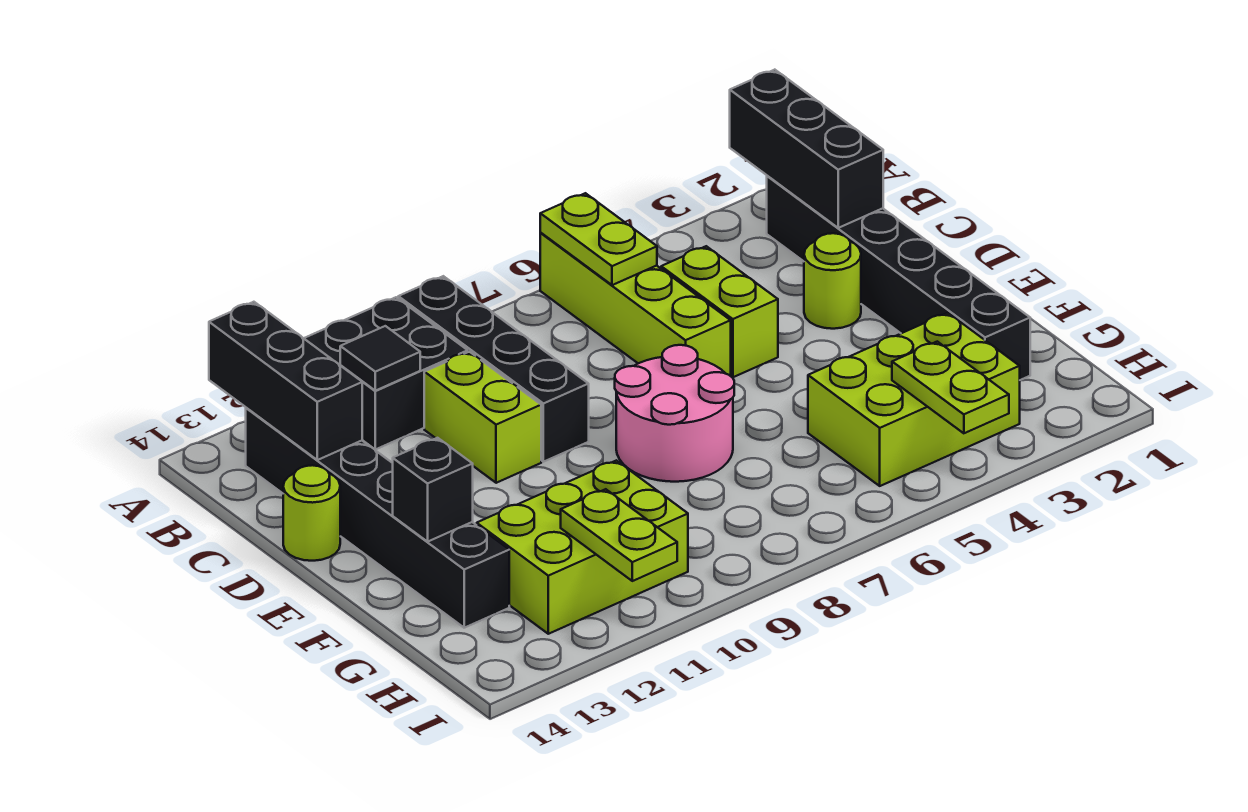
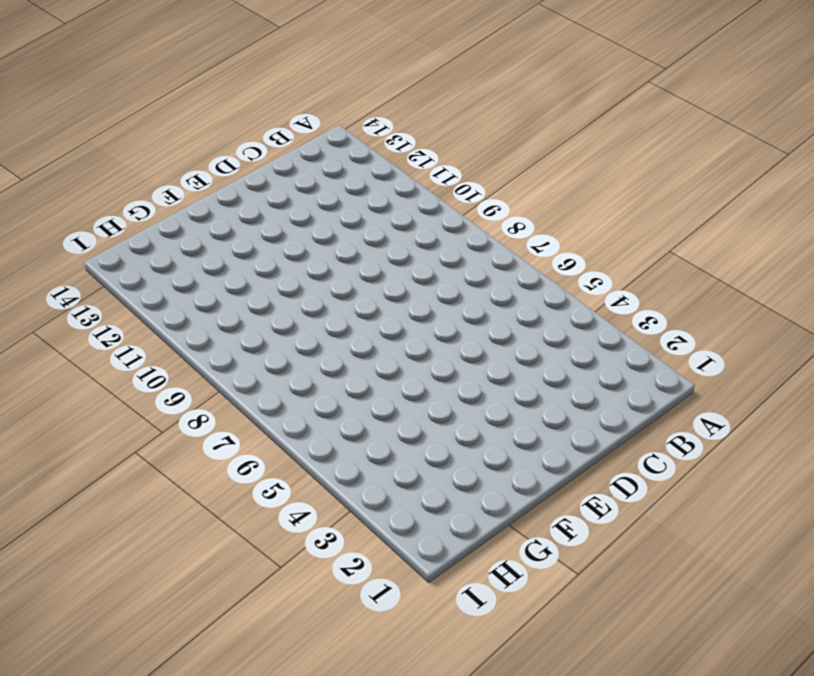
none -> lime brick A6:D6 level 1
none -> black brick A9:D9 level 1
none -> black brick A10:B11 level 1

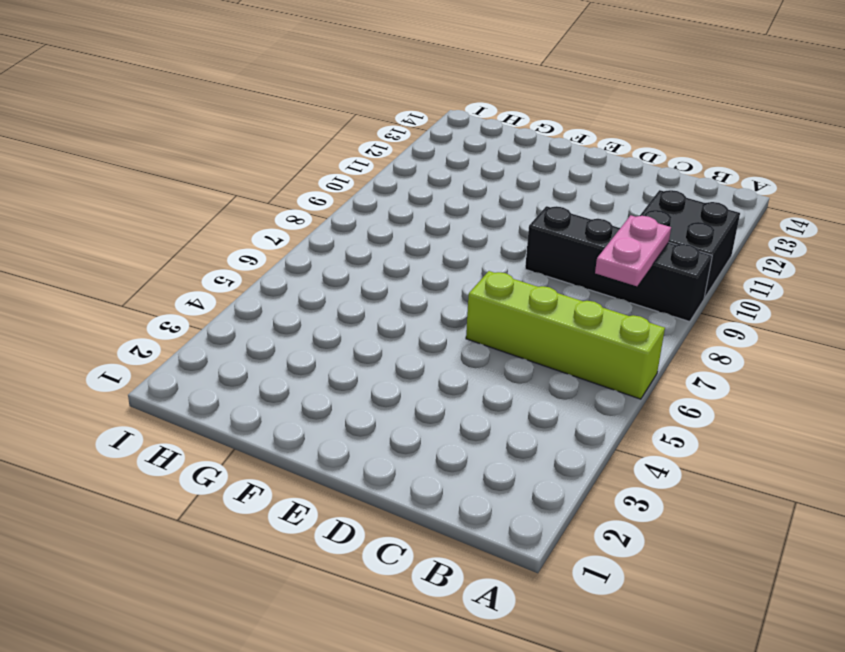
pink plate B8:B9 level 2 -> none
none -> black brick B2:G2 level 1
none -> black brick B13:G13 level 1
none -> lime brick C5:D5 level 1

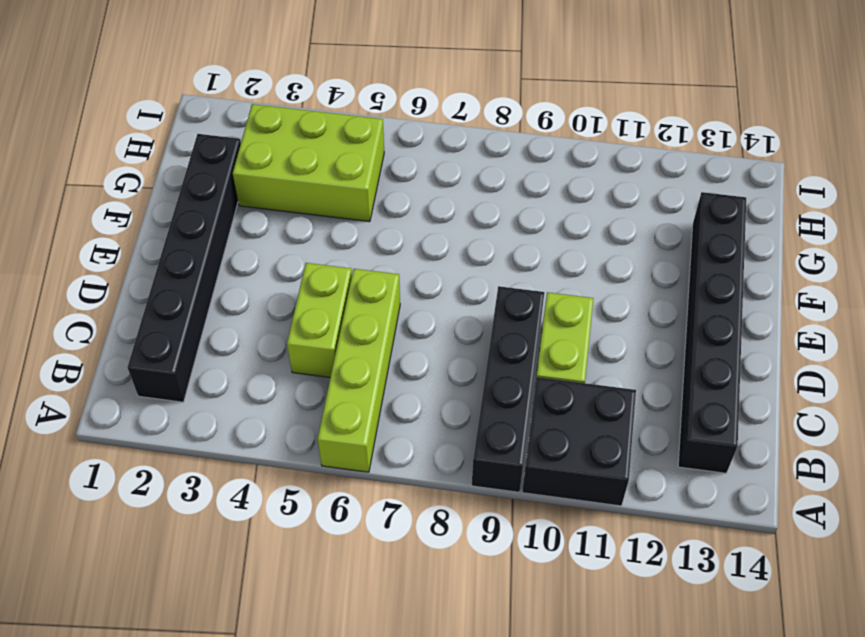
none -> lime round brick D3 level 1
none -> lime round brick D14 level 1
none -> pink round brick E7:F8 level 1

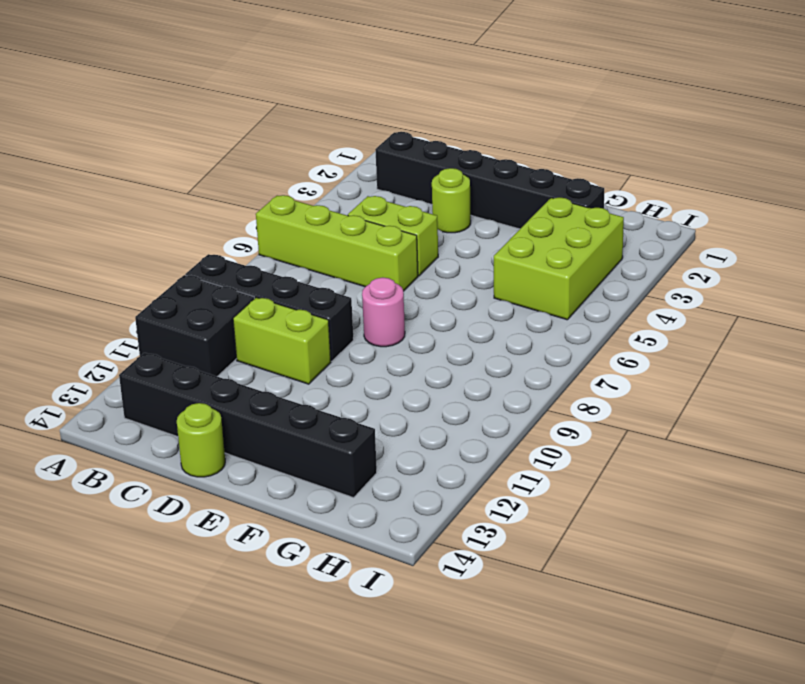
pink round brick E8 level 1 -> pink round brick E7:F8 level 1
none -> lime brick G10:H12 level 1
none -> black brick A2:C2 level 2
none -> lime plate A6:B6 level 2

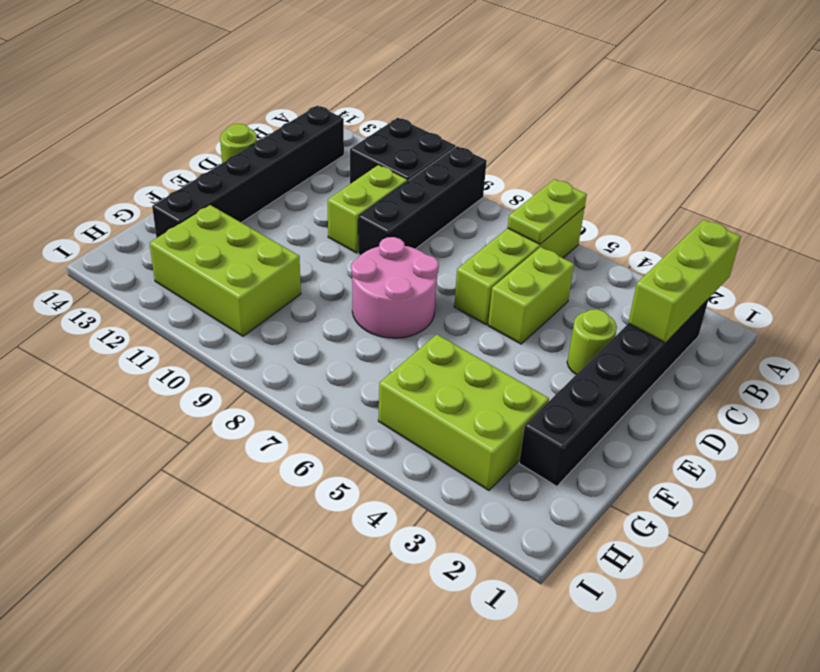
lime brick A2:C2 level 2 -> black brick A2:C2 level 2
none -> black brick A13:C13 level 2
none -> black tile B11 level 2
none -> black brick F13 level 2

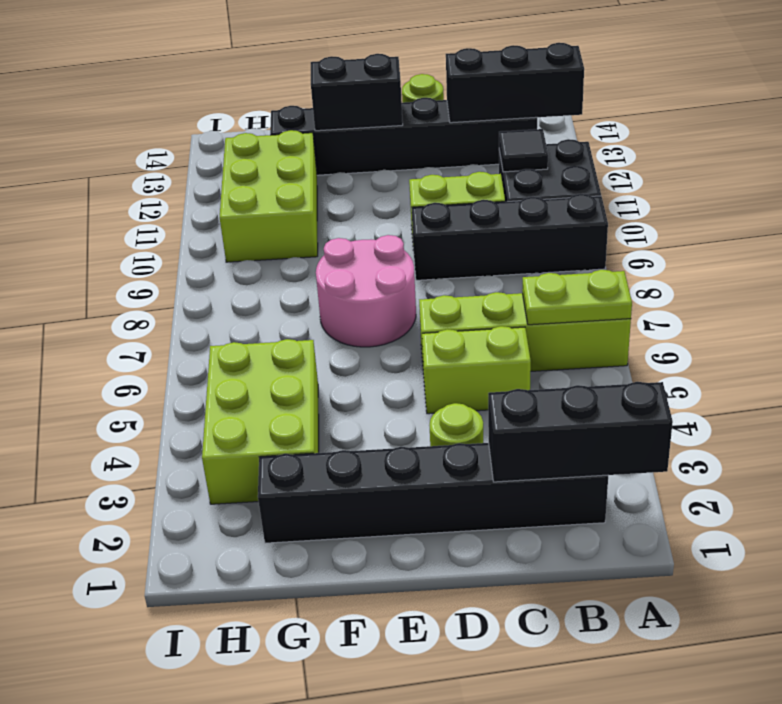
black brick E13:F13 level 2 -> black brick F13 level 2
none -> lime plate H4:I4 level 2
none -> lime plate H11:I11 level 2

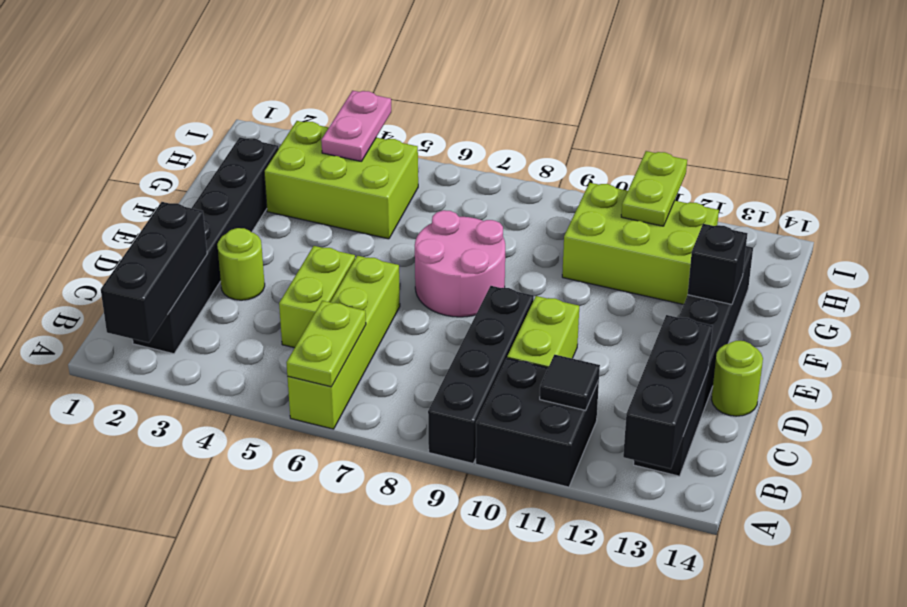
pink plate H4:I4 level 2 -> lime plate H4:I4 level 2

